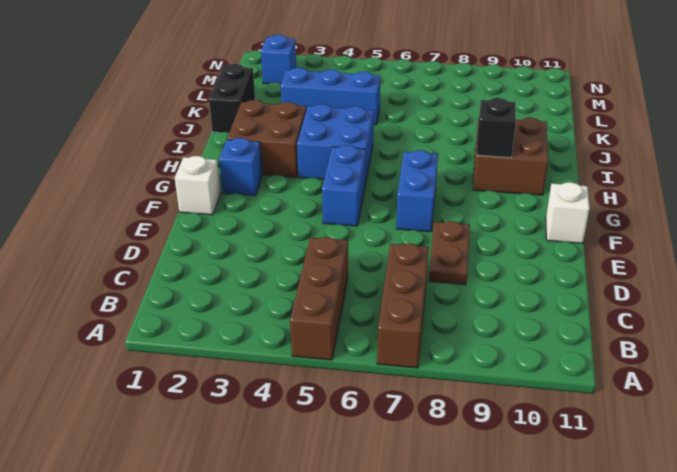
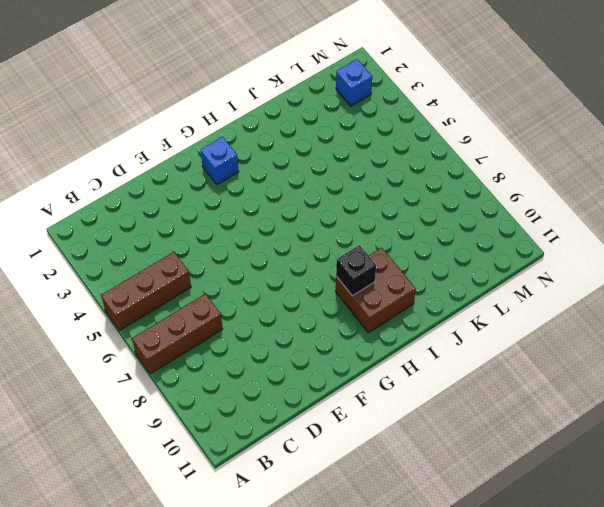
none -> brown plate D8:E8 level 1
none -> white brick F1 level 1
none -> blue brick F5:G5 level 1

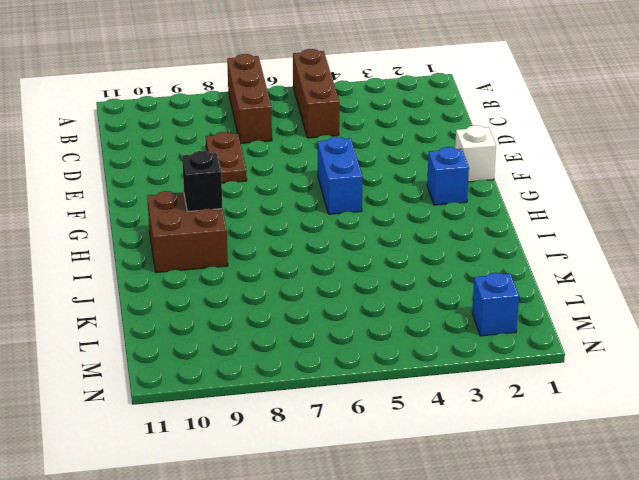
none -> blue brick F7:G7 level 1
none -> white brick F11 level 1
none -> brown brick H2:I3 level 1

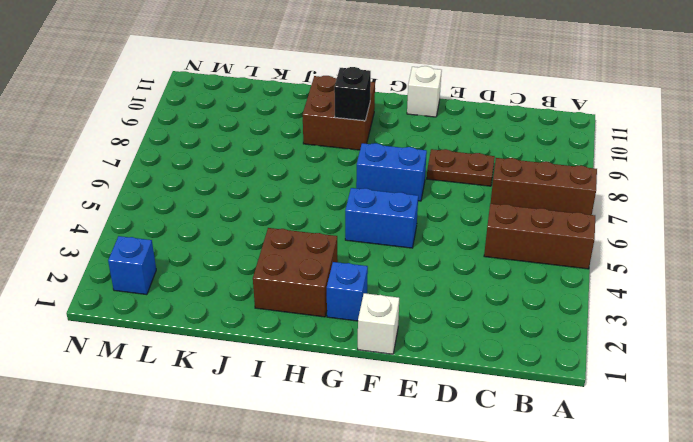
none -> blue brick H4:I5 level 1
none -> black brick J1:K1 level 1
none -> blue brick K3:K5 level 1

